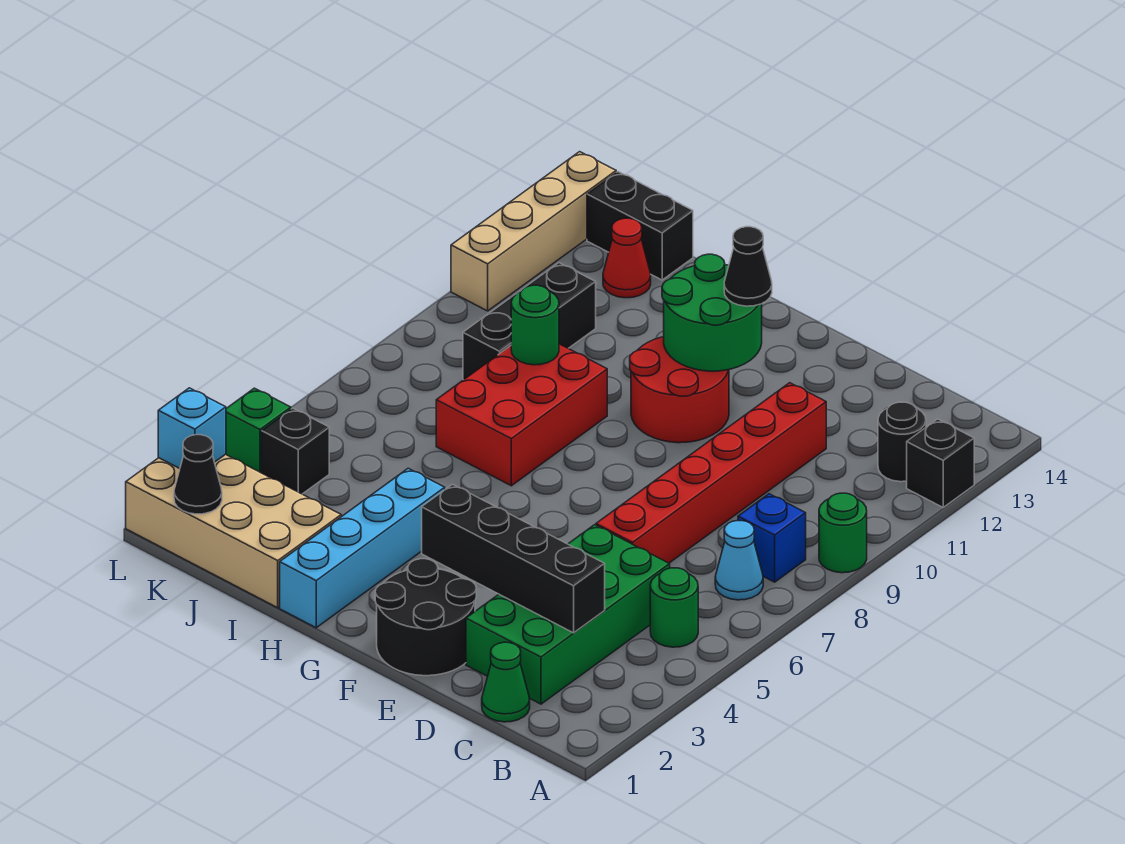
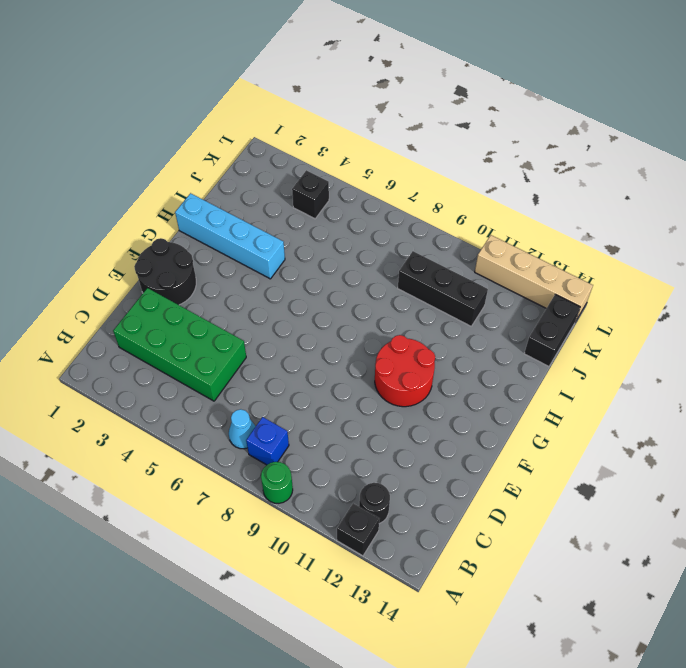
none -> green round brick B5 level 1
none -> green cone C1 level 1
none -> red brick D6:D11 level 1

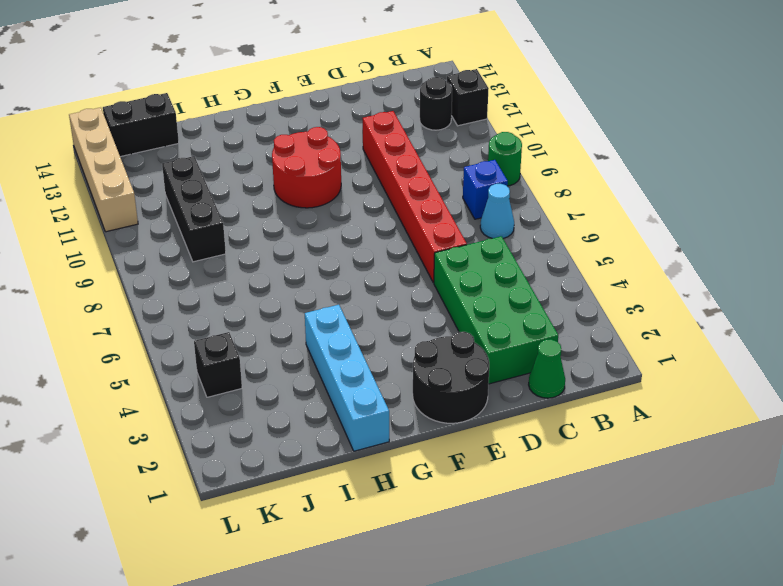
none -> green round brick B5 level 1
none -> red brick H7:I9 level 1
none -> tan brick I1:L2 level 1

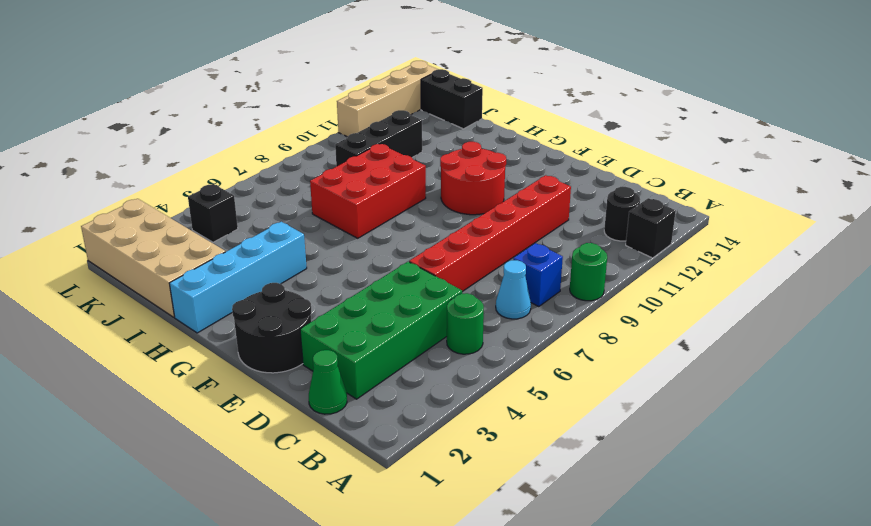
none -> red cone J13 level 1
none -> green brick L4 level 1
none -> black brick C3:F3 level 2

